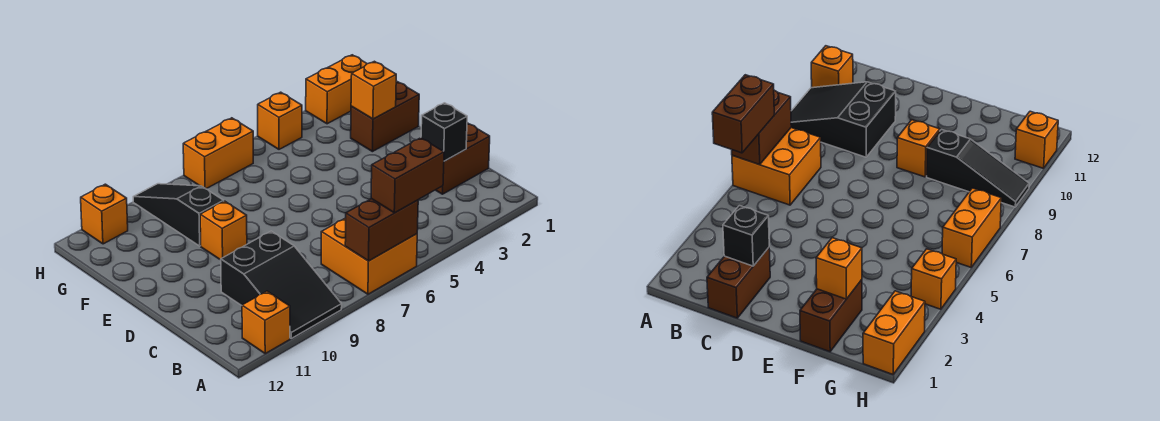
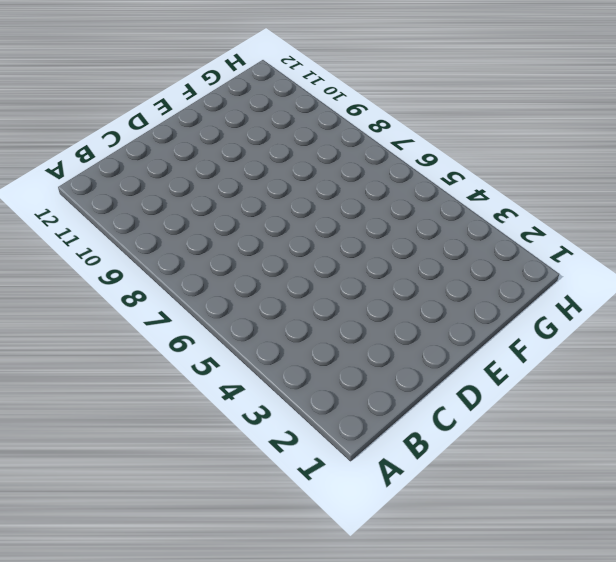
none -> orange brick A6:B7 level 1
none -> black slope A9:C10 level 1 top C
none -> orange brick A11 level 1

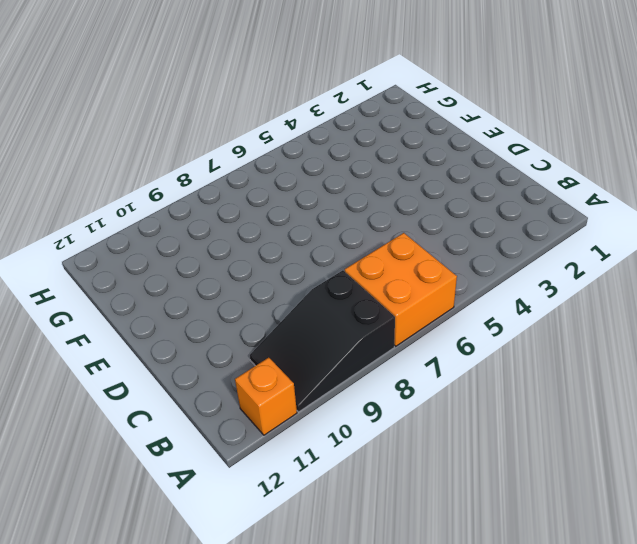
black slope A8:B10 level 1 top 8 -> black slope A9:C10 level 1 top C
none -> brown brick C1:C2 level 1
none -> orange brick E9 level 1
none -> brown brick F1:F2 level 1

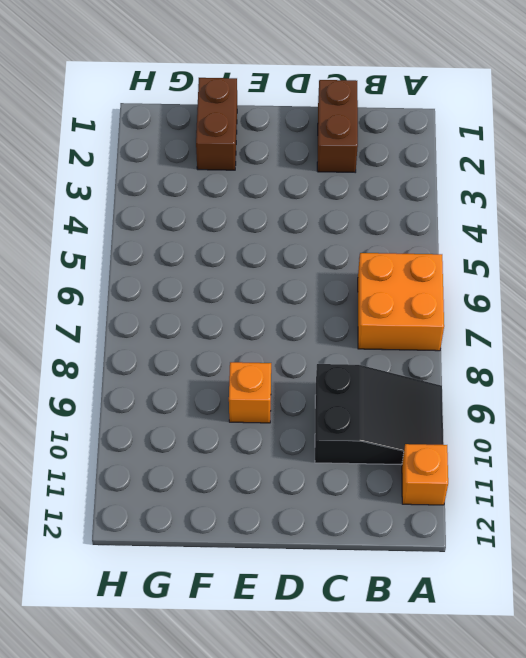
none -> black slope F9:H9 level 1 top F
none -> orange brick H1:H2 level 1
none -> orange brick H4 level 1

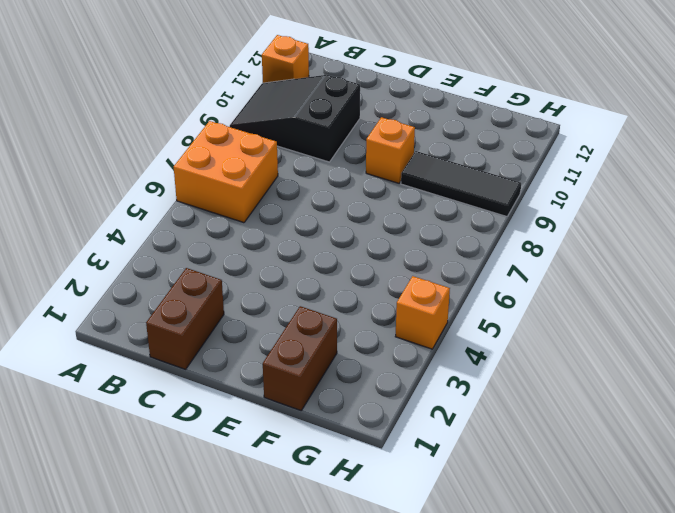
black tile F9:H9 level 1 -> black slope F9:H9 level 1 top F
none -> orange brick H1:H2 level 1
none -> orange brick H6:H7 level 1
none -> orange brick H11 level 1

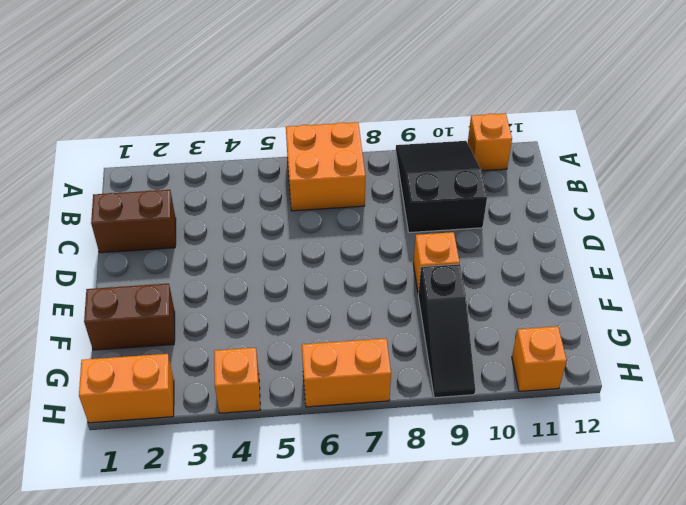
none -> brown brick A6:A7 level 2
none -> black brick C2 level 2
none -> orange brick F2 level 2

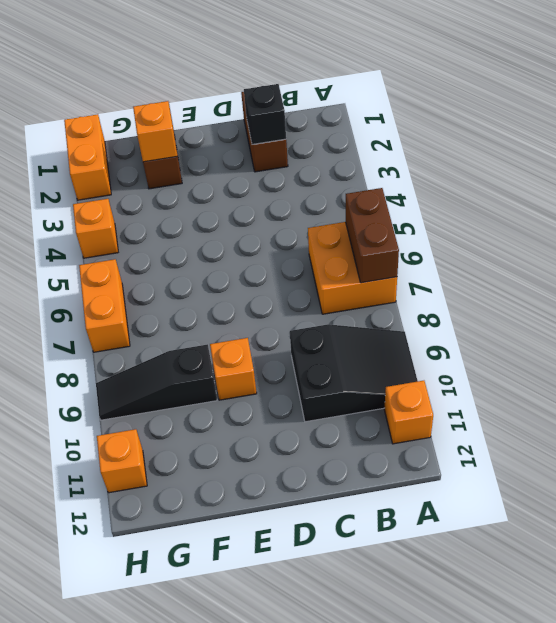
none -> brown brick A5:A6 level 3

